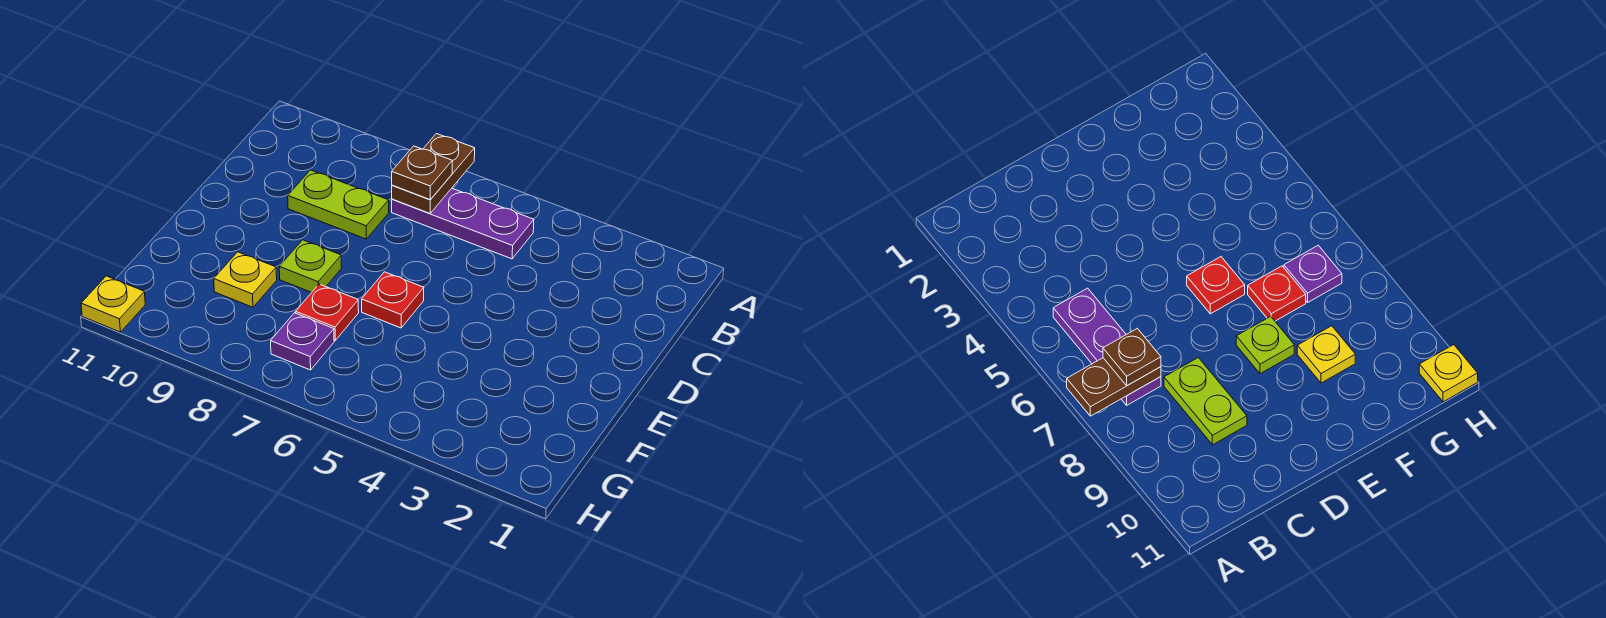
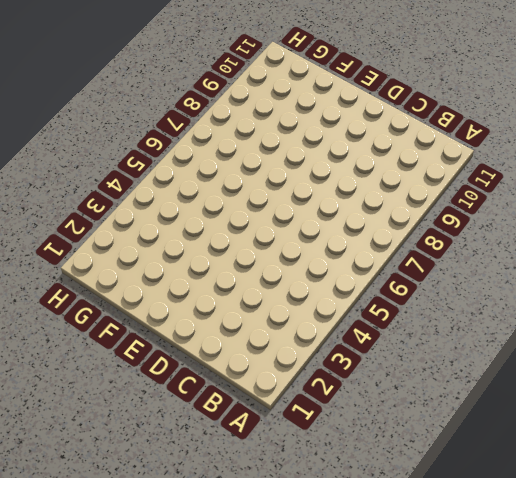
none -> purple plate B5:B7 level 1
none -> lime plate C8:C9 level 1

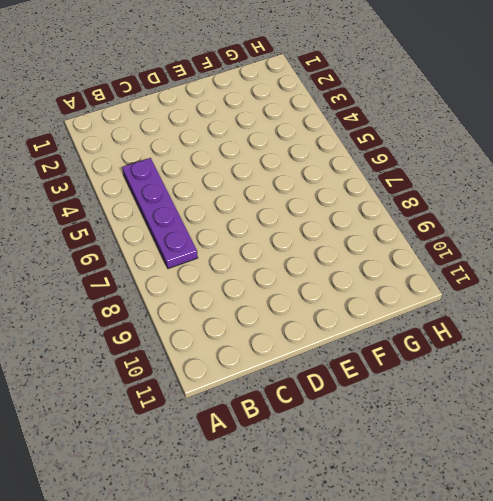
purple plate B4:B7 level 1 -> purple plate B5:B7 level 1
none -> lime plate C8:C9 level 1
none -> red plate E6 level 1

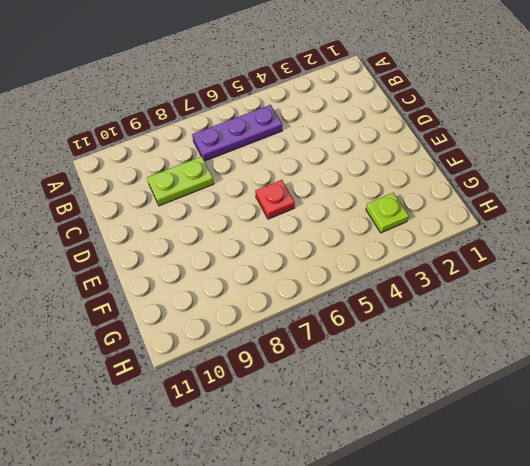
lime plate G3 level 1 -> lime plate E8 level 1
none -> red plate F7 level 1
none -> yellow plate F9 level 1

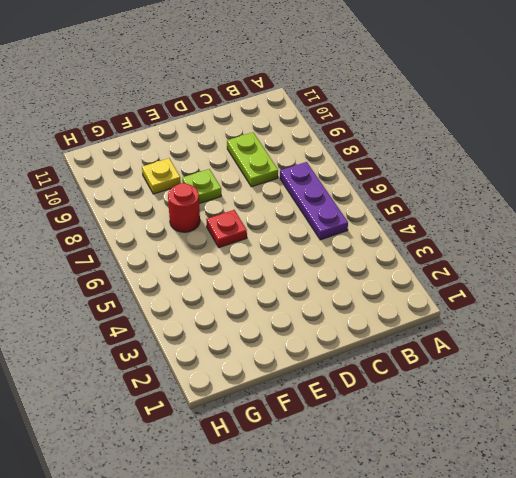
red round brick F7 level 1 -> red plate F7 level 1
none -> purple plate G7 level 1
none -> yellow plate H11 level 1

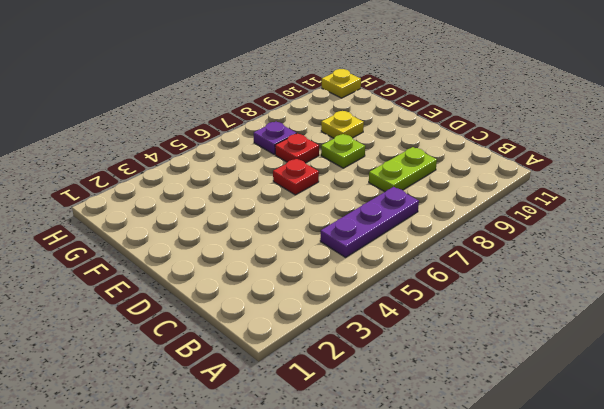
none -> brown plate A7:B7 level 2
none -> brown plate B7 level 3

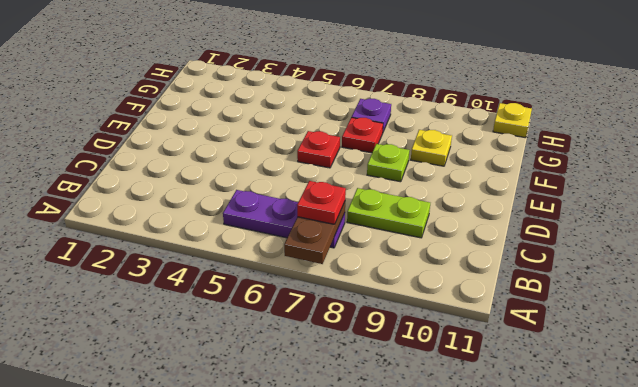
red plate B7 level 3 -> brown plate B7 level 3

